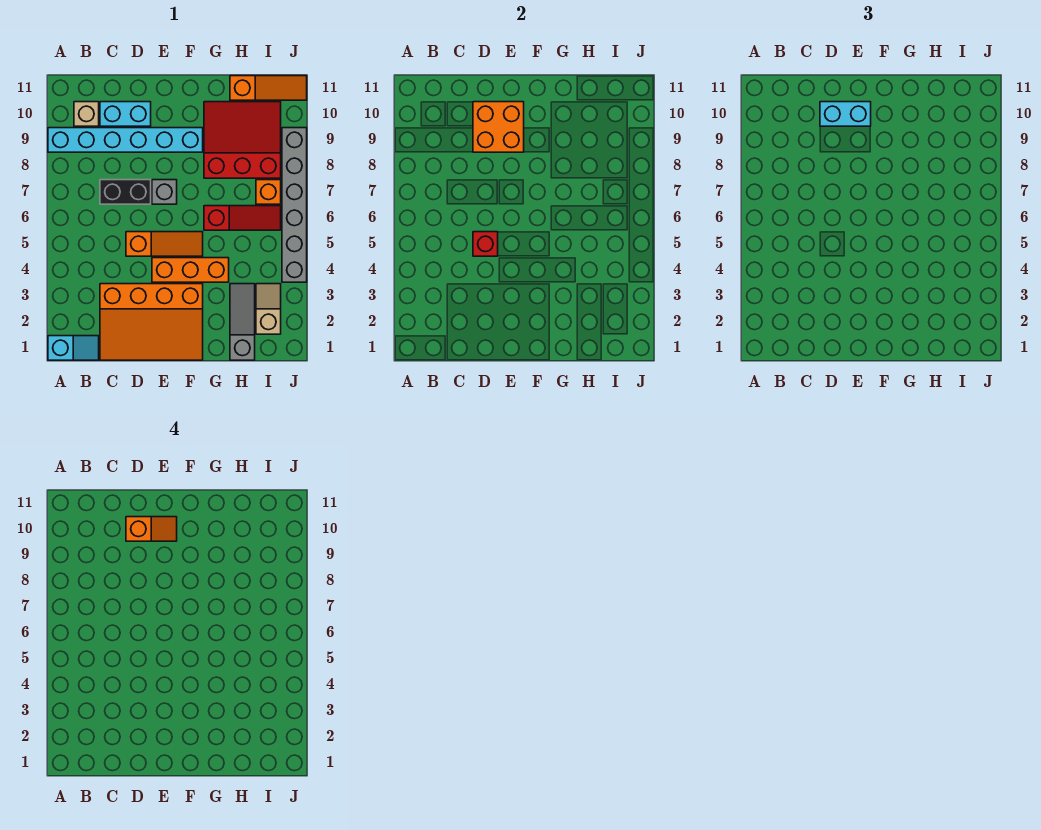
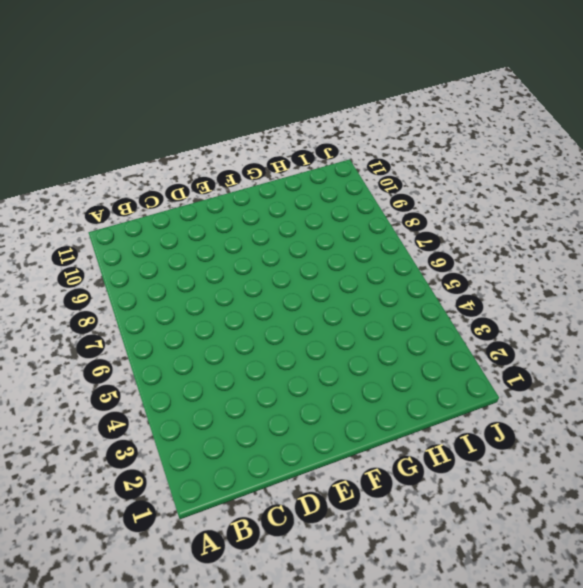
none -> cyan slope A1:B1 level 1 top A
none -> cyan brick A9:F9 level 1
none -> tan brick B10 level 1

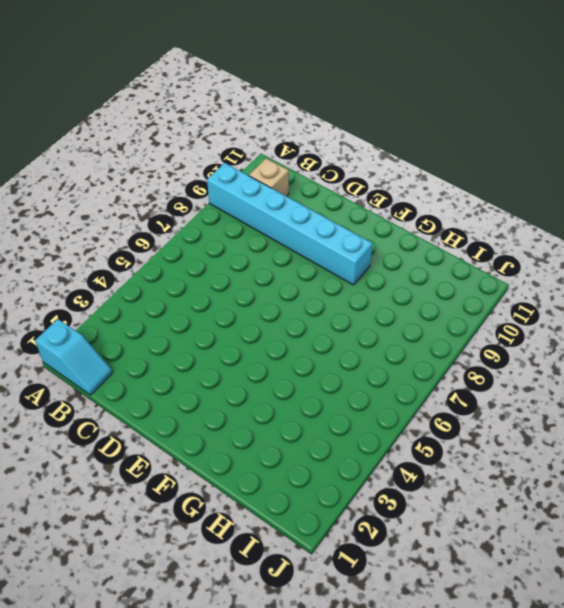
none -> orange slope C1:F3 level 1 top 3
none -> black brick C7:D7 level 1
none -> cyan brick C10:D10 level 1

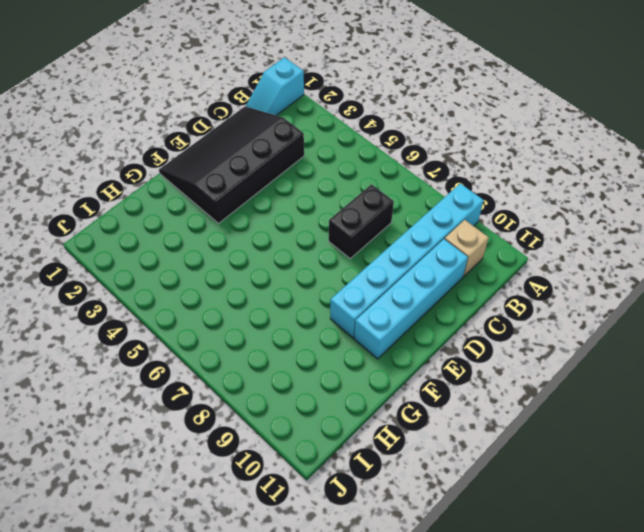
black slope C1:F3 level 1 top 3 -> orange slope C1:F3 level 1 top 3
cyan brick C10:F10 level 1 -> cyan brick C10:D10 level 1
none -> orange slope D5:F5 level 1 top D
none -> orange brick E4:G4 level 1
none -> grey brick E7 level 1

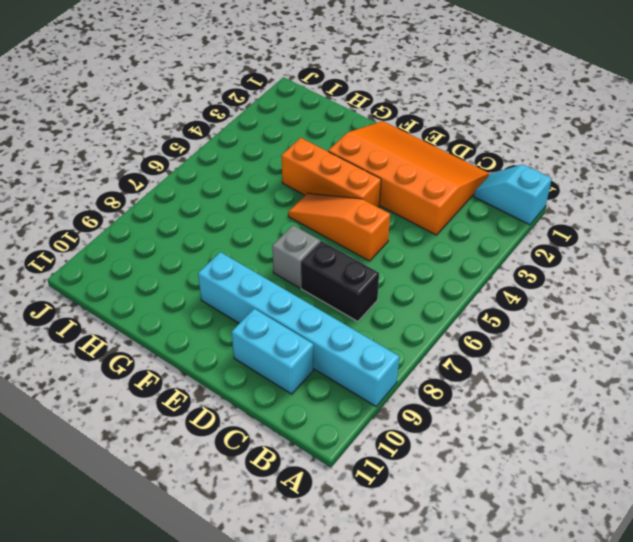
none -> tan brick B10 level 1
none -> red slope G6:I6 level 1 top G
none -> red slope G8:I10 level 1 top 8

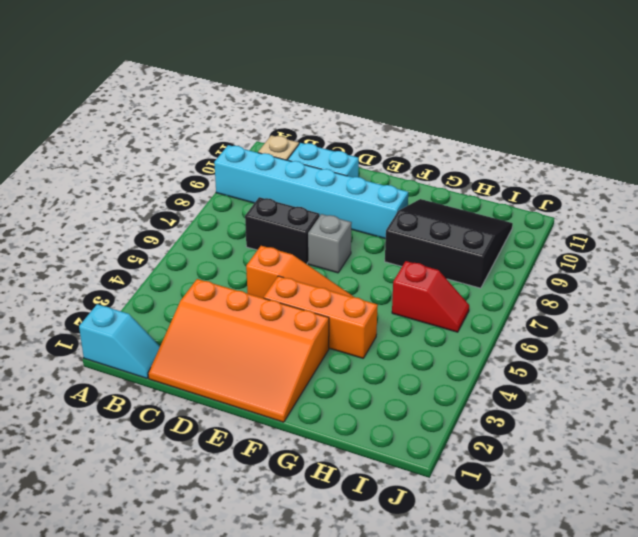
black slope G8:I10 level 1 top 8 -> red slope G8:I10 level 1 top 8
red slope H6:I6 level 1 top H -> red slope G6:I6 level 1 top G
none -> grey slope H1:H3 level 1 top 1
none -> orange slope H11:J11 level 1 top H
none -> tan slope I2:I3 level 1 top 2

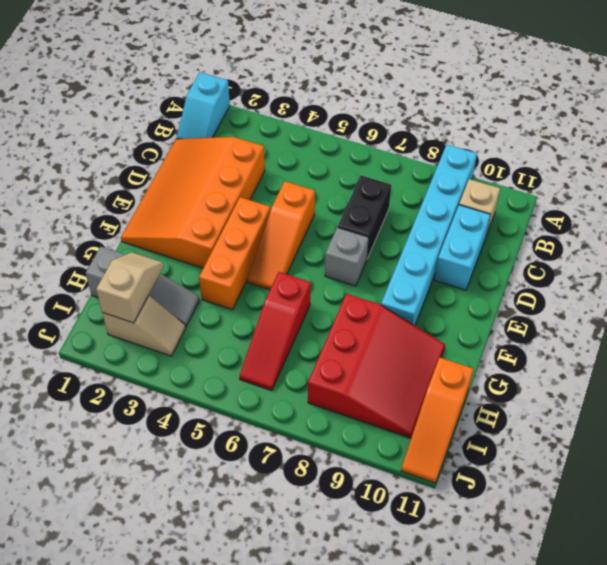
tan slope H2:I2 level 2 top I -> none
none -> orange brick I7 level 1
none -> grey brick J4:J9 level 1
none -> red brick D5 level 2

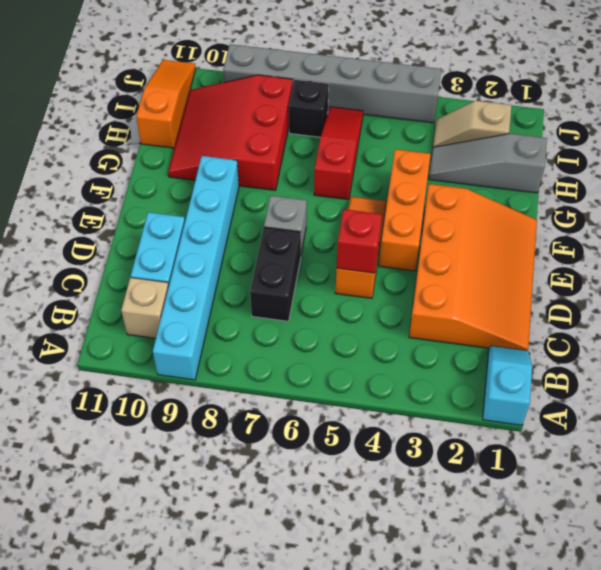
black brick I7 level 1 -> orange brick I7 level 1
none -> orange brick D9:E10 level 2
none -> cyan brick D10:E10 level 3
none -> orange slope D10:E10 level 4 top D

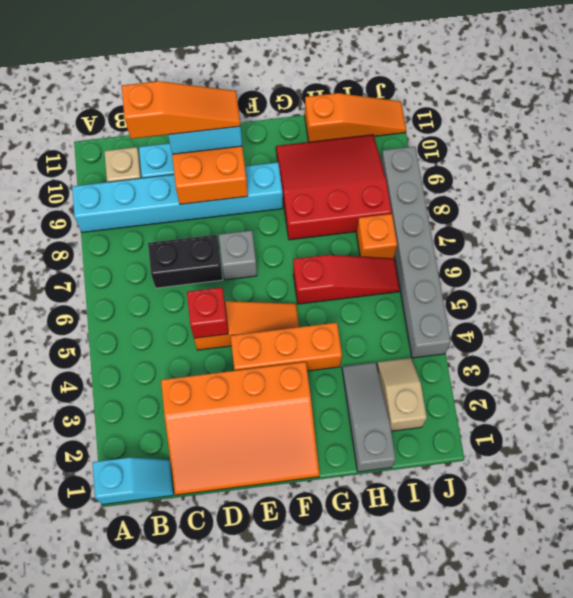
orange slope C10:E10 level 4 top C -> orange slope D10:E10 level 4 top D

